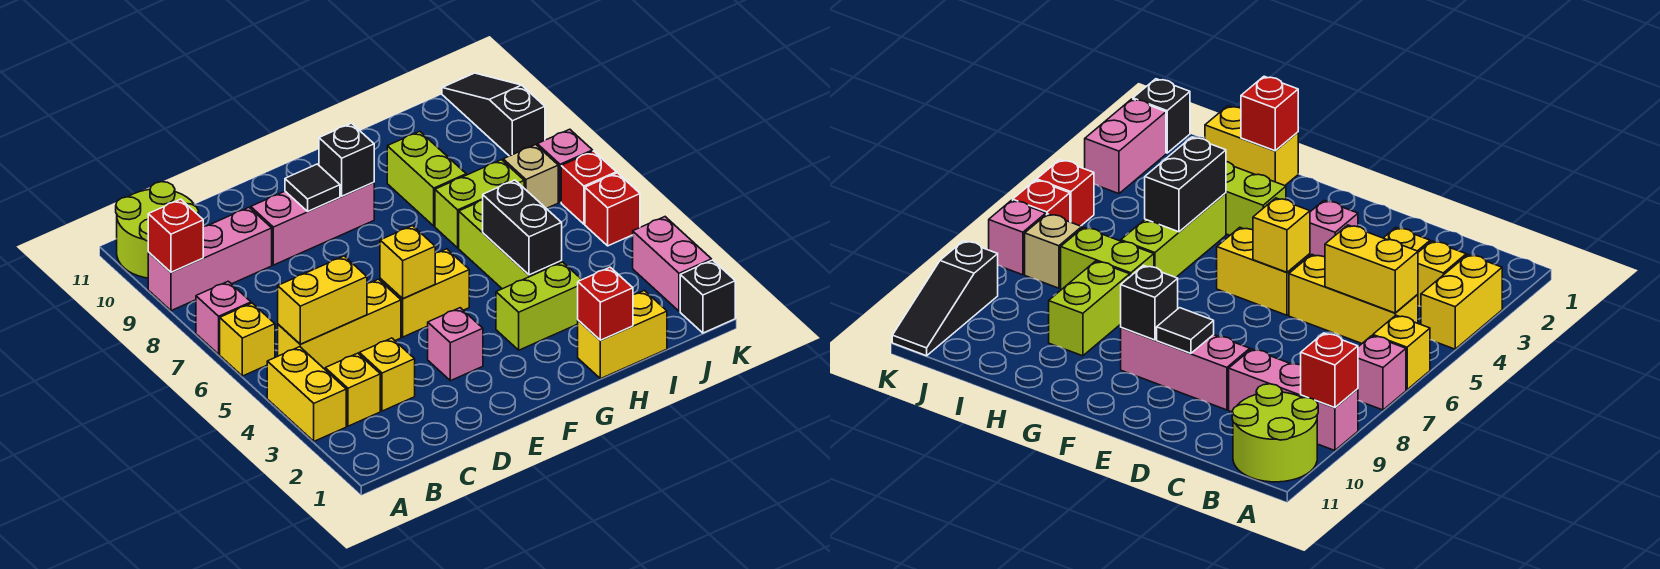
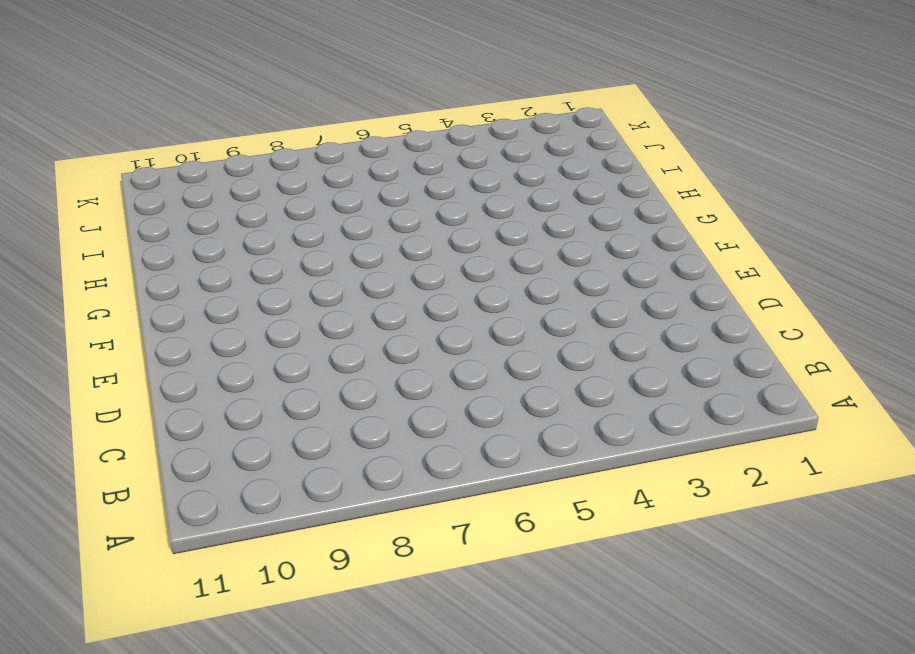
none -> yellow brick A3:A4 level 1
none -> yellow brick A6 level 1
none -> pink brick A7 level 1
none -> pink brick A9:C9 level 1

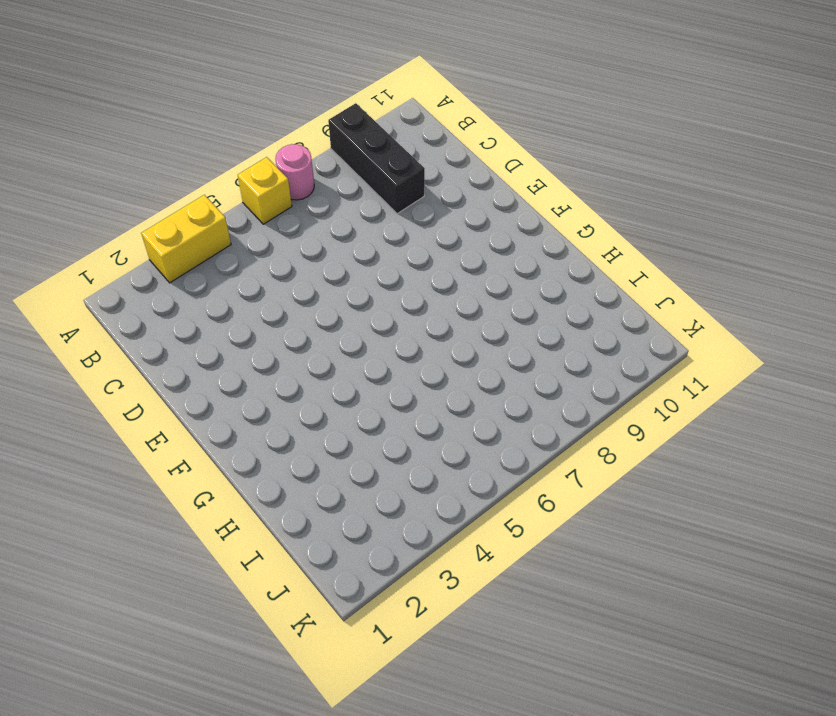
pink round brick A7 level 1 -> pink brick A7 level 1
black brick A9:C9 level 1 -> pink brick A9:C9 level 1
none -> lime round brick A10:B11 level 1
none -> yellow brick B3 level 1
none -> yellow brick B5:D5 level 1
none -> yellow brick C3 level 1

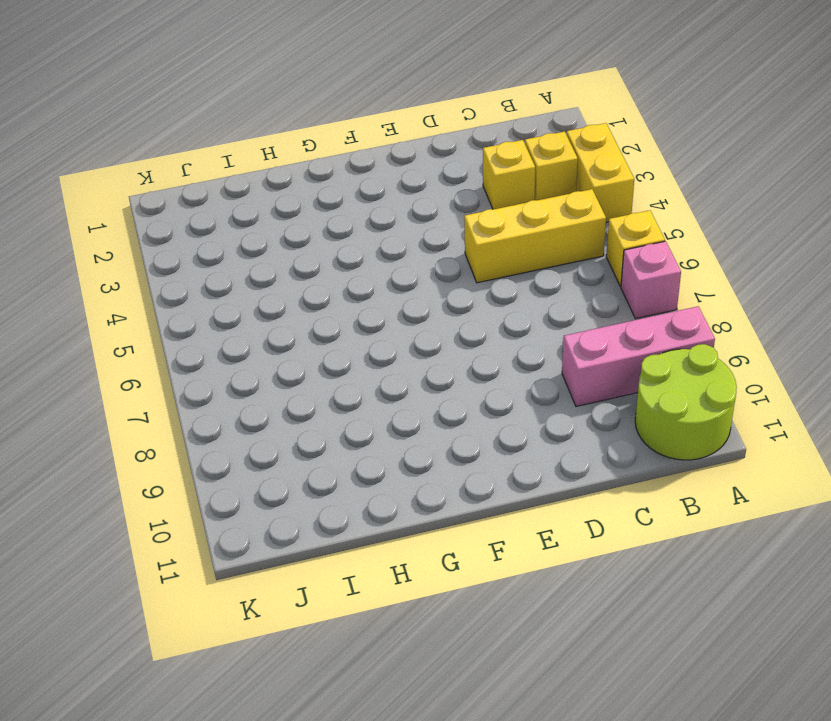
none -> pink brick D9:F9 level 1
none -> pink brick E3 level 1
none -> yellow brick E5:F5 level 1
none -> lime brick G3:H3 level 1

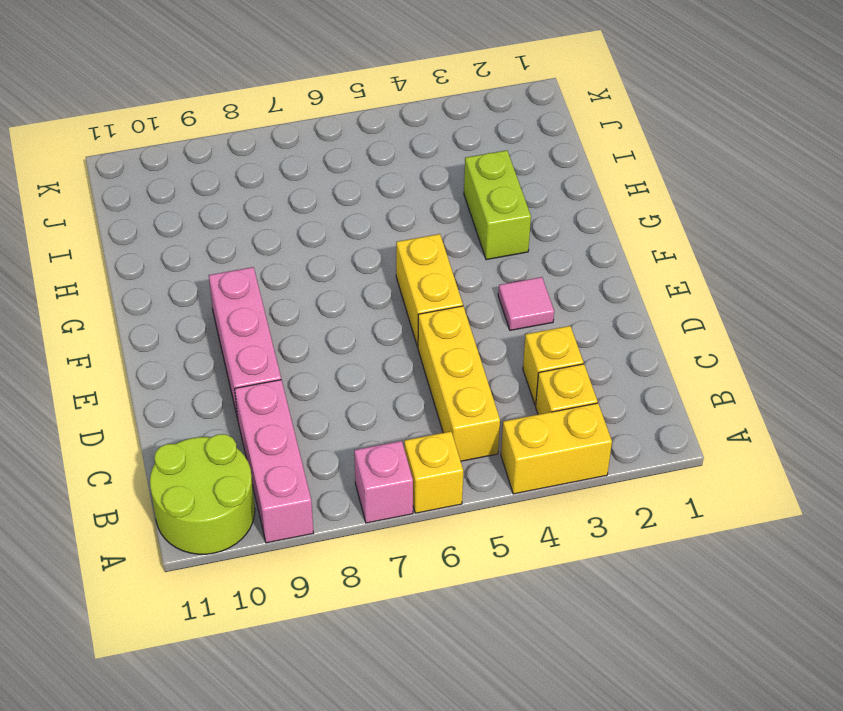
pink tile E3 level 1 -> pink brick E3 level 1
none -> yellow brick H1:I1 level 1
none -> lime brick H4:H6 level 1
none -> lime brick H7:I7 level 1
none -> lime brick H8:H9 level 1

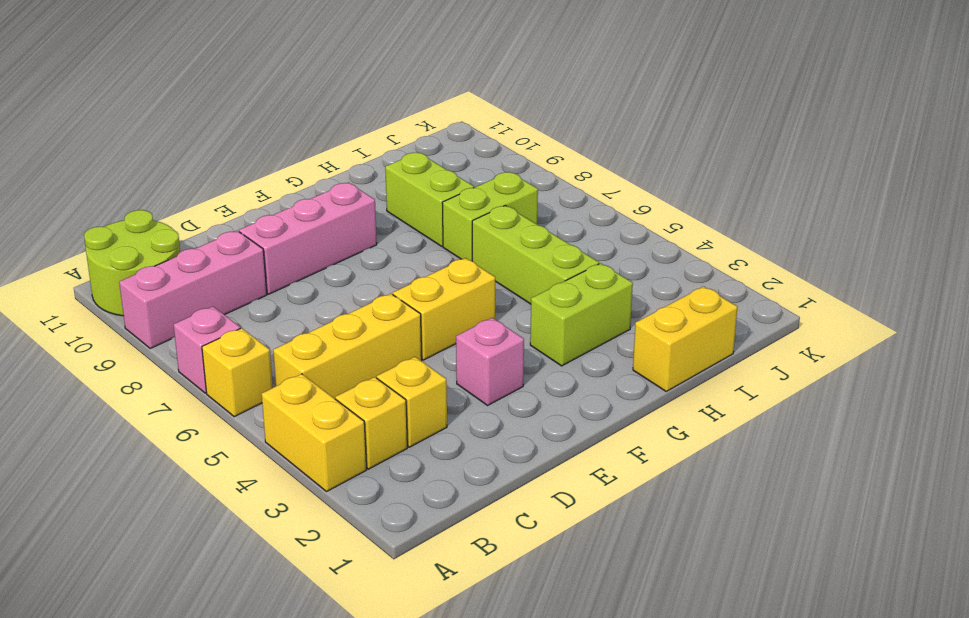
none -> tan brick J7 level 1
none -> black brick K1 level 1
none -> pink brick K2:K3 level 1
none -> red brick K5 level 1

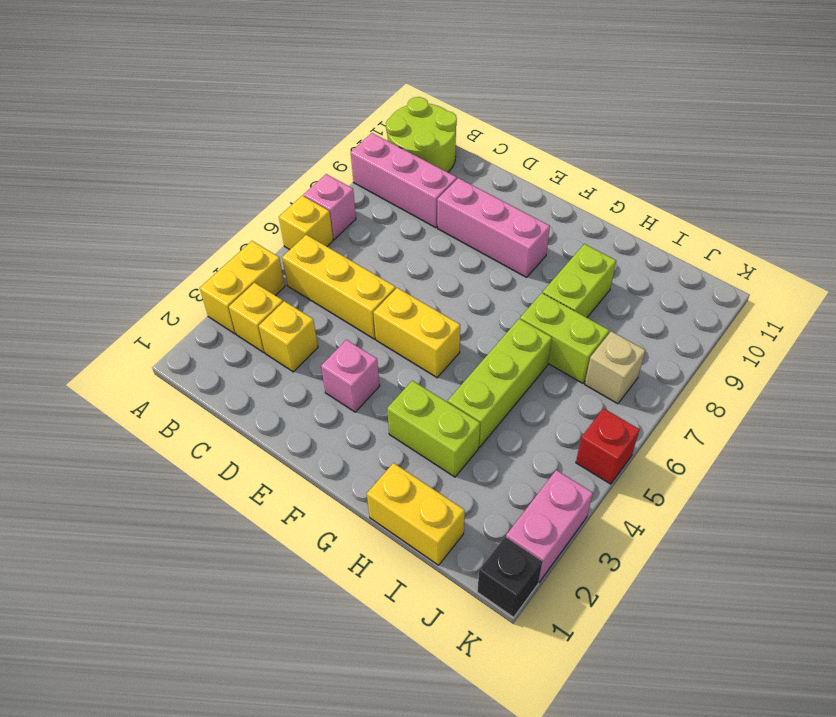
none -> red brick K6 level 1
none -> pink brick K7 level 1
none -> black slope K9:K11 level 1 top 9
none -> red brick A9 level 2

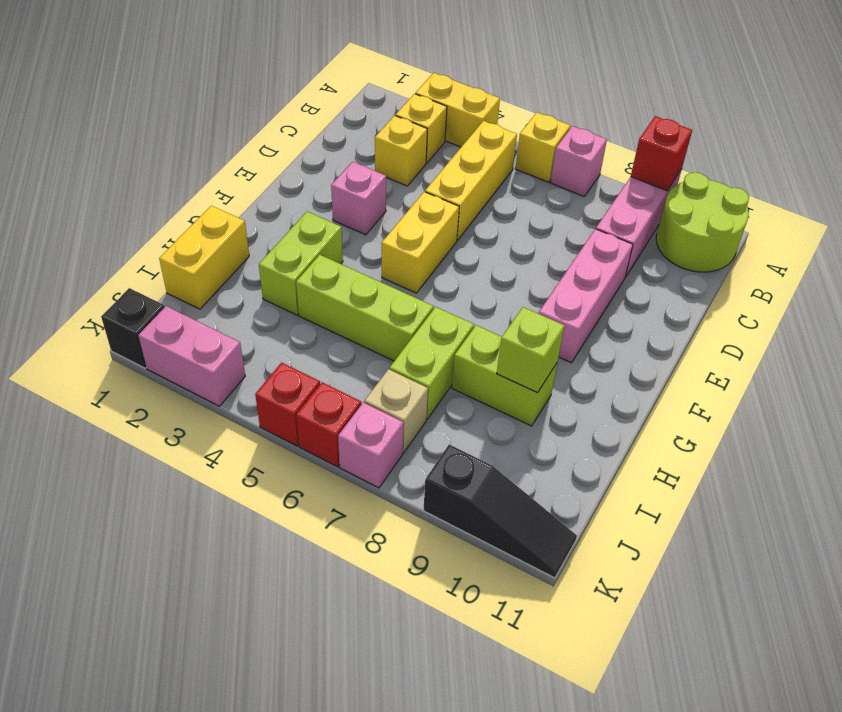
lime brick H9 level 2 -> none
none -> yellow brick B5:C5 level 2
none -> yellow brick E5 level 2
none -> black tile E9 level 2
none -> black brick F9 level 2

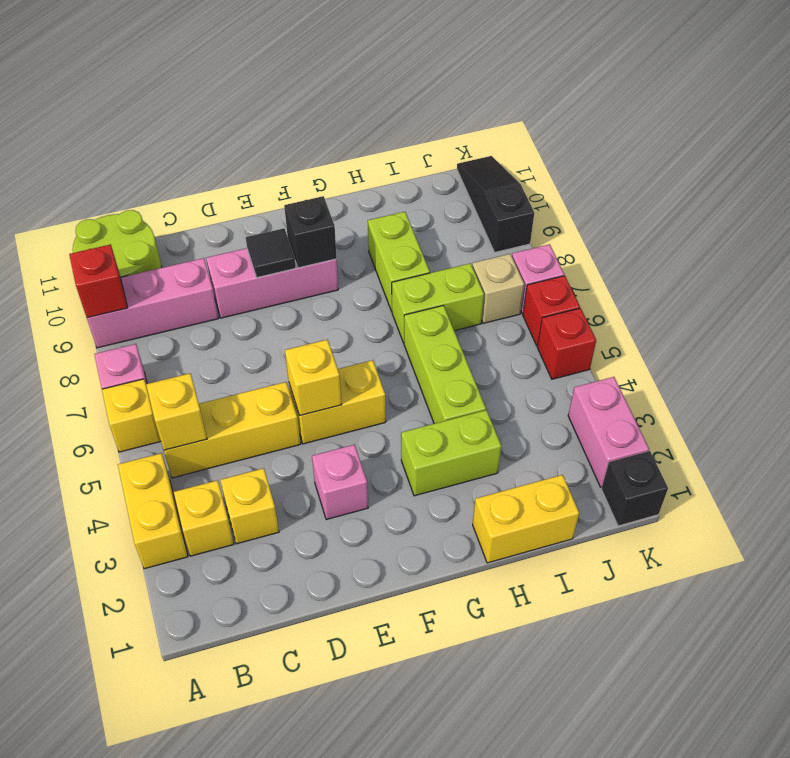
yellow brick B5 level 2 -> yellow brick B5:C5 level 2
none -> red brick H1 level 2
none -> black brick H4:H5 level 2

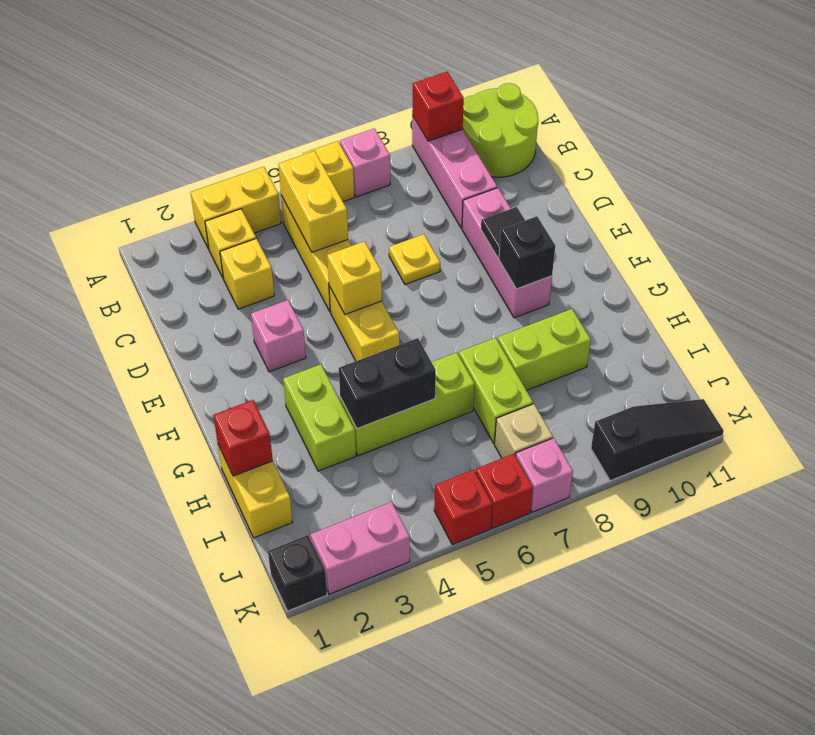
yellow plate D7 level 1 -> none

